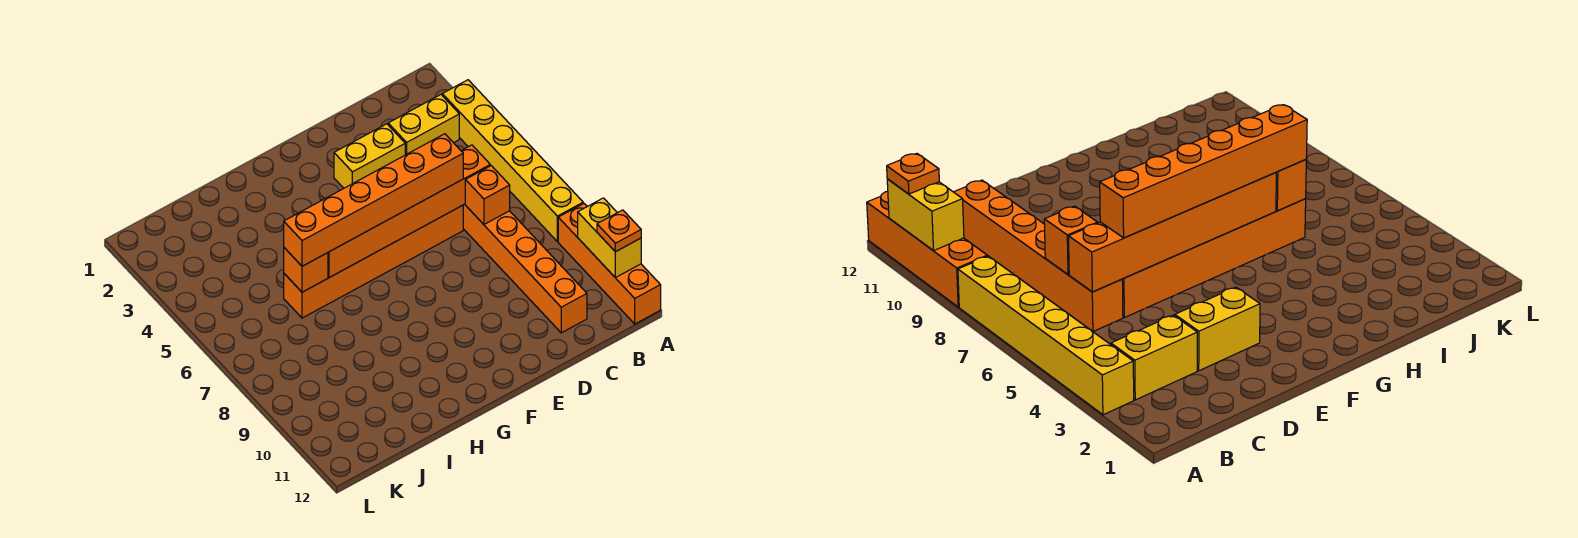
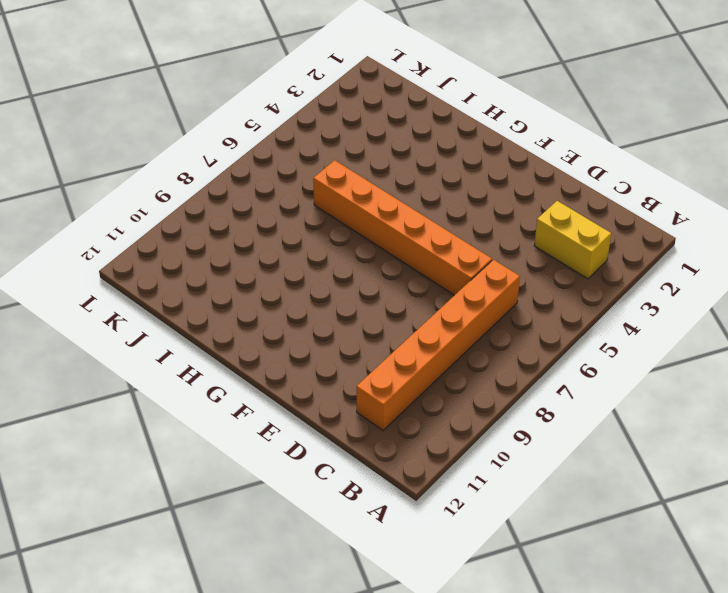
none -> yellow brick A3:A8 level 1
none -> orange brick A9:A12 level 1
none -> yellow brick D3:E3 level 1

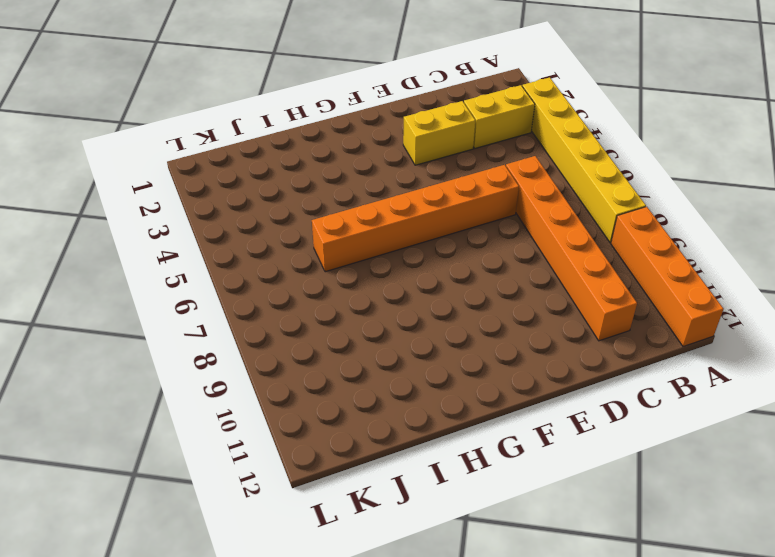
none -> yellow brick A10:A11 level 2
none -> orange brick C6:H6 level 2
none -> orange brick C7 level 2

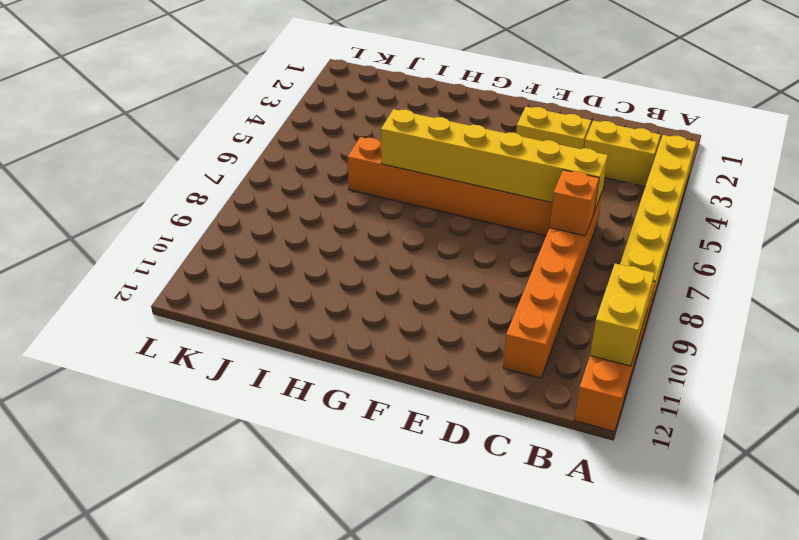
yellow brick C6:H6 level 2 -> orange brick C6:H6 level 2
none -> orange brick I6 level 2
none -> orange plate A11 level 3
none -> orange brick D6:I6 level 3

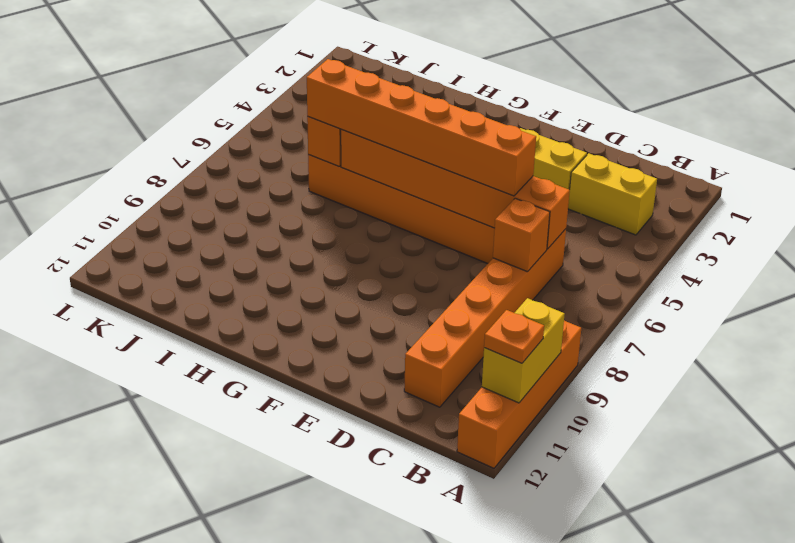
none -> yellow brick A3:A8 level 1

